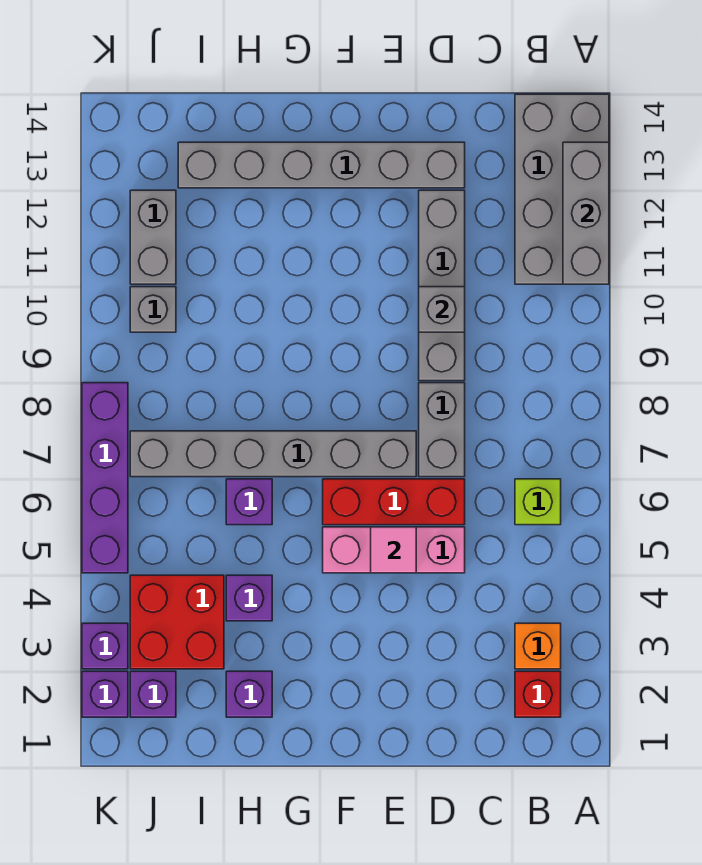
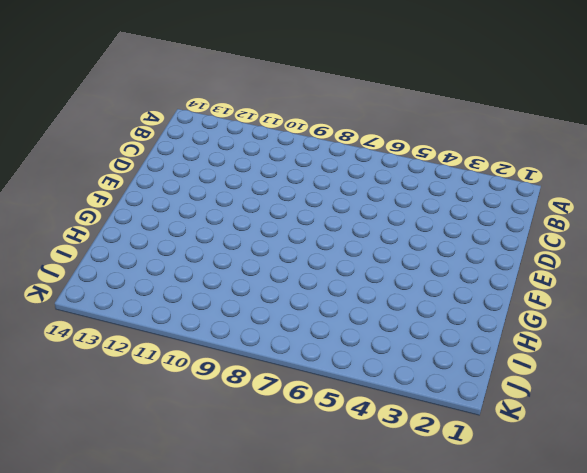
none -> grey brick A11:B14 level 1
none -> red brick B2 level 1
none -> orange brick B3 level 1

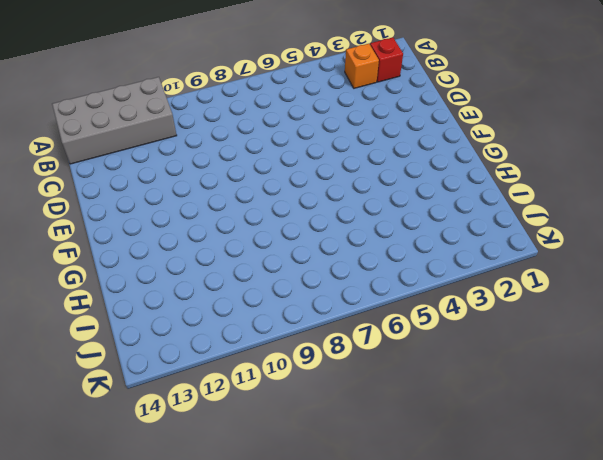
none -> lime brick B6 level 1
none -> pink brick D5:F5 level 1
none -> red brick D6:F6 level 1

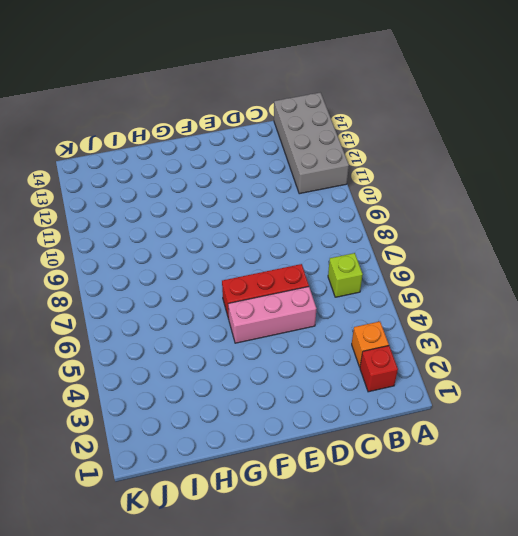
none -> grey brick D7:D8 level 1
none -> grey brick D9:D12 level 1
none -> grey brick D13:I13 level 1

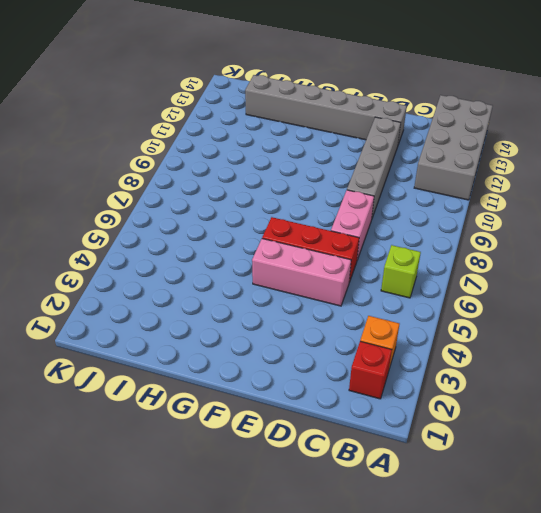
pink brick D7:D8 level 1 -> grey brick D7:D8 level 1
none -> grey brick E7:J7 level 1
none -> purple brick H2 level 1
none -> purple brick H4 level 1

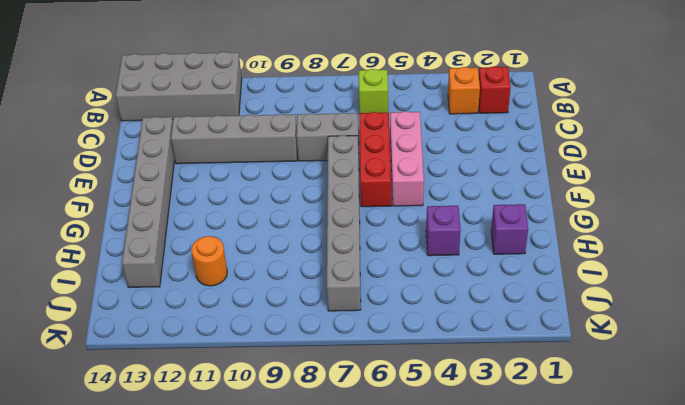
orange round brick I11 level 1 -> none
none -> purple brick H6 level 1
none -> red brick I3:J4 level 1
none -> purple brick J2 level 1

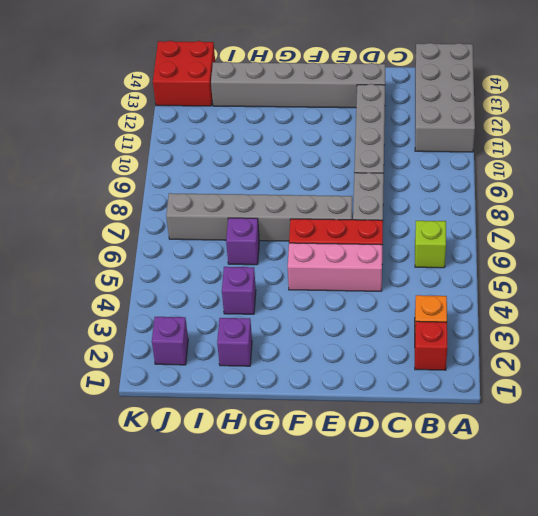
red brick J13:K14 level 1 -> red brick I3:J4 level 1
none -> grey brick J10 level 1
none -> grey brick J11:J12 level 1
none -> purple brick K2 level 1

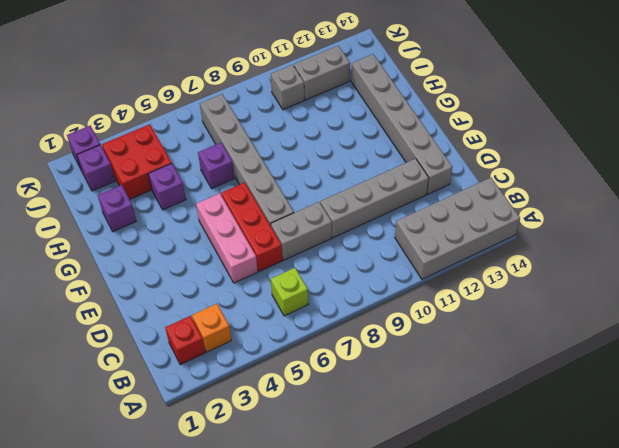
none -> purple brick K3 level 1
none -> purple brick K5:K8 level 1
none -> grey brick A11:A13 level 2

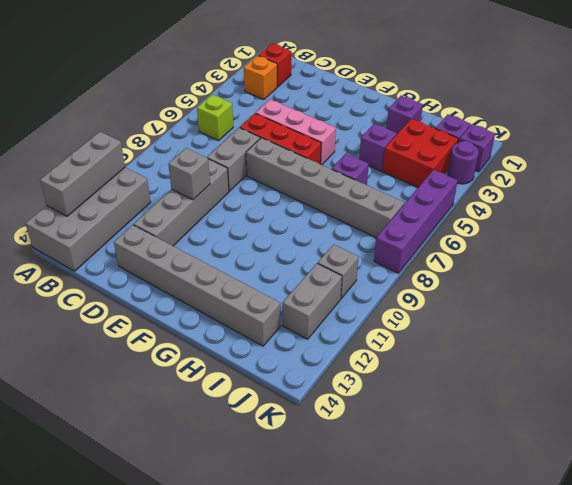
purple round brick K3 level 1 -> purple brick K3 level 1
none -> pink tile E5 level 2

